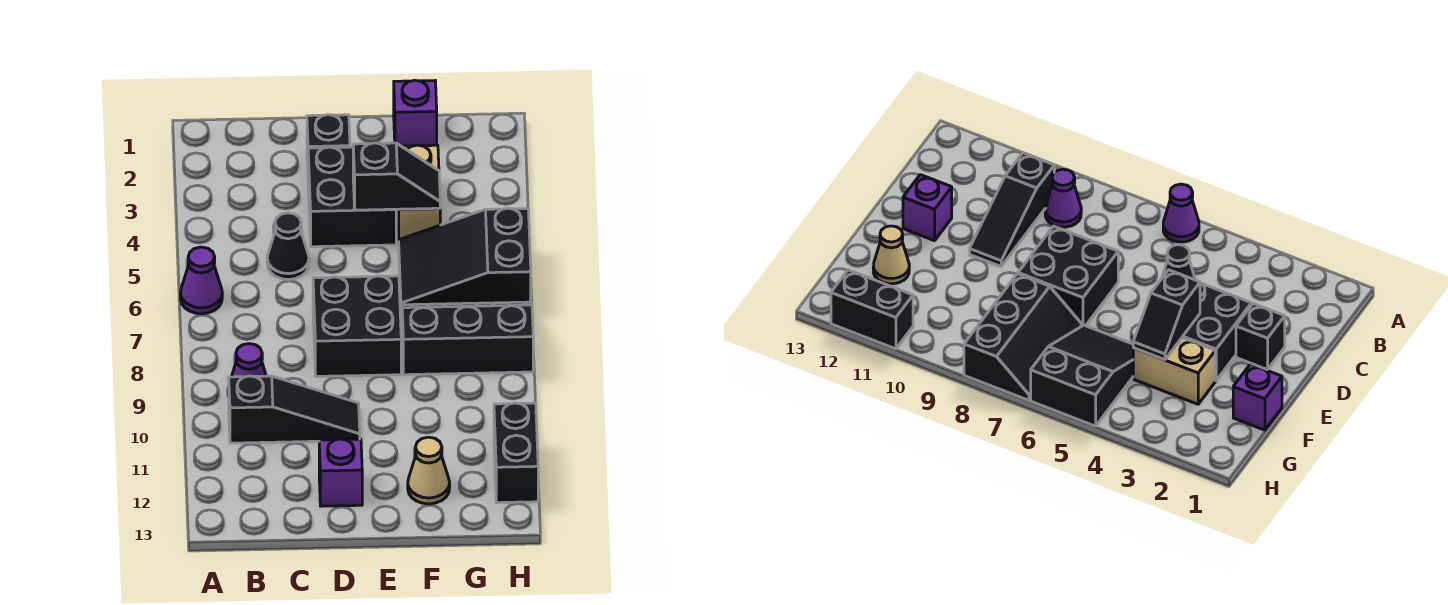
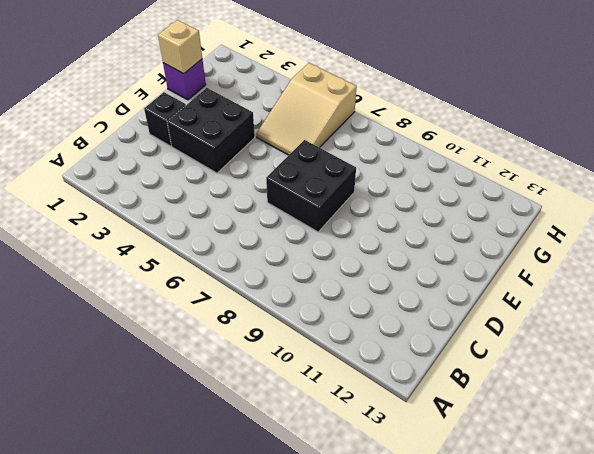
tan brick F1 level 2 -> none
tan slope F5:H6 level 1 top H -> black slope F5:H6 level 1 top H
none -> purple cone A6 level 1
none -> purple cone B9 level 1
none -> black slope B10:D10 level 1 top B

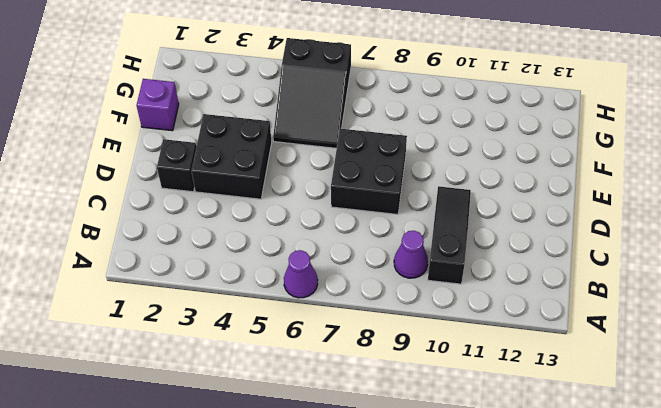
none -> black cone C5 level 1
none -> purple brick D12 level 1
none -> tan brick F3:F4 level 1

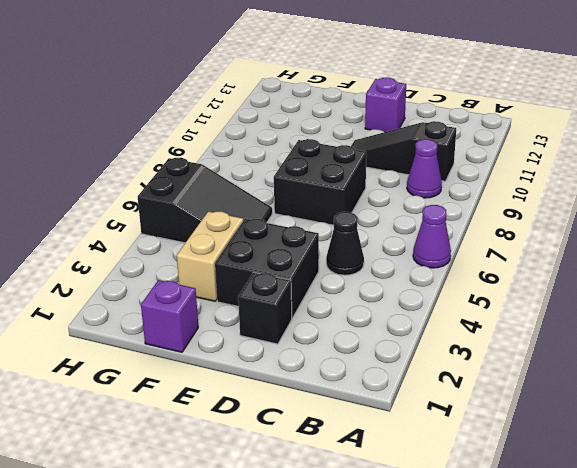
none -> black slope F7:H8 level 1 top 8
none -> tan cone F12 level 1
none -> black brick H11:H12 level 1

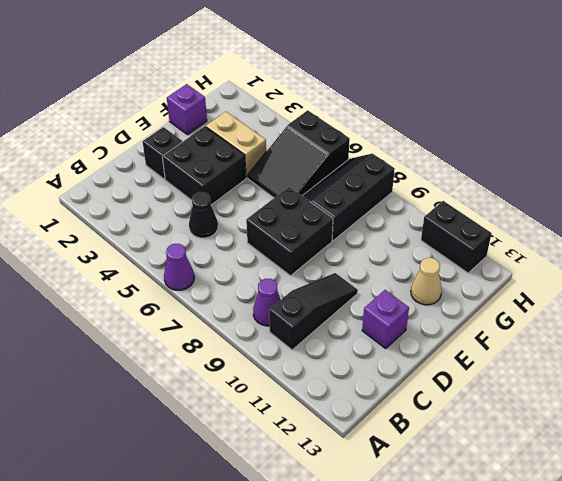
none -> black slope E4:F4 level 2 top E

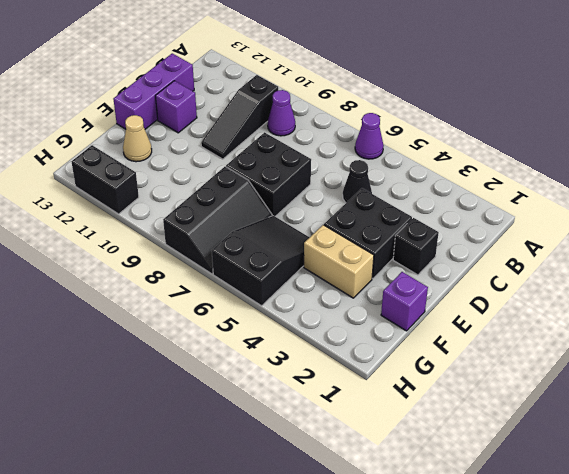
purple brick C13:E13 level 1 -> none
none -> black slope E4:F4 level 2 top E

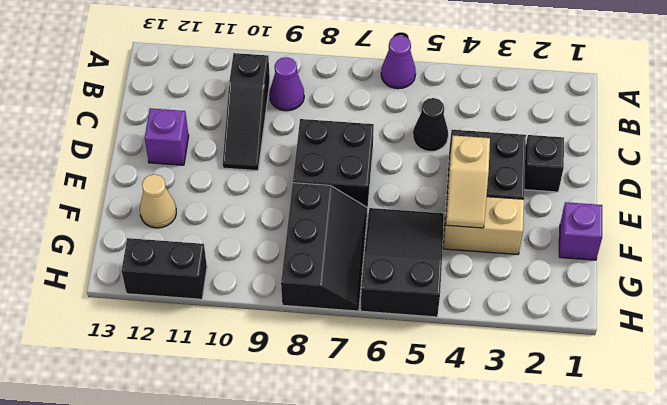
tan slope E4:F4 level 2 top E -> black slope E4:F4 level 2 top E

